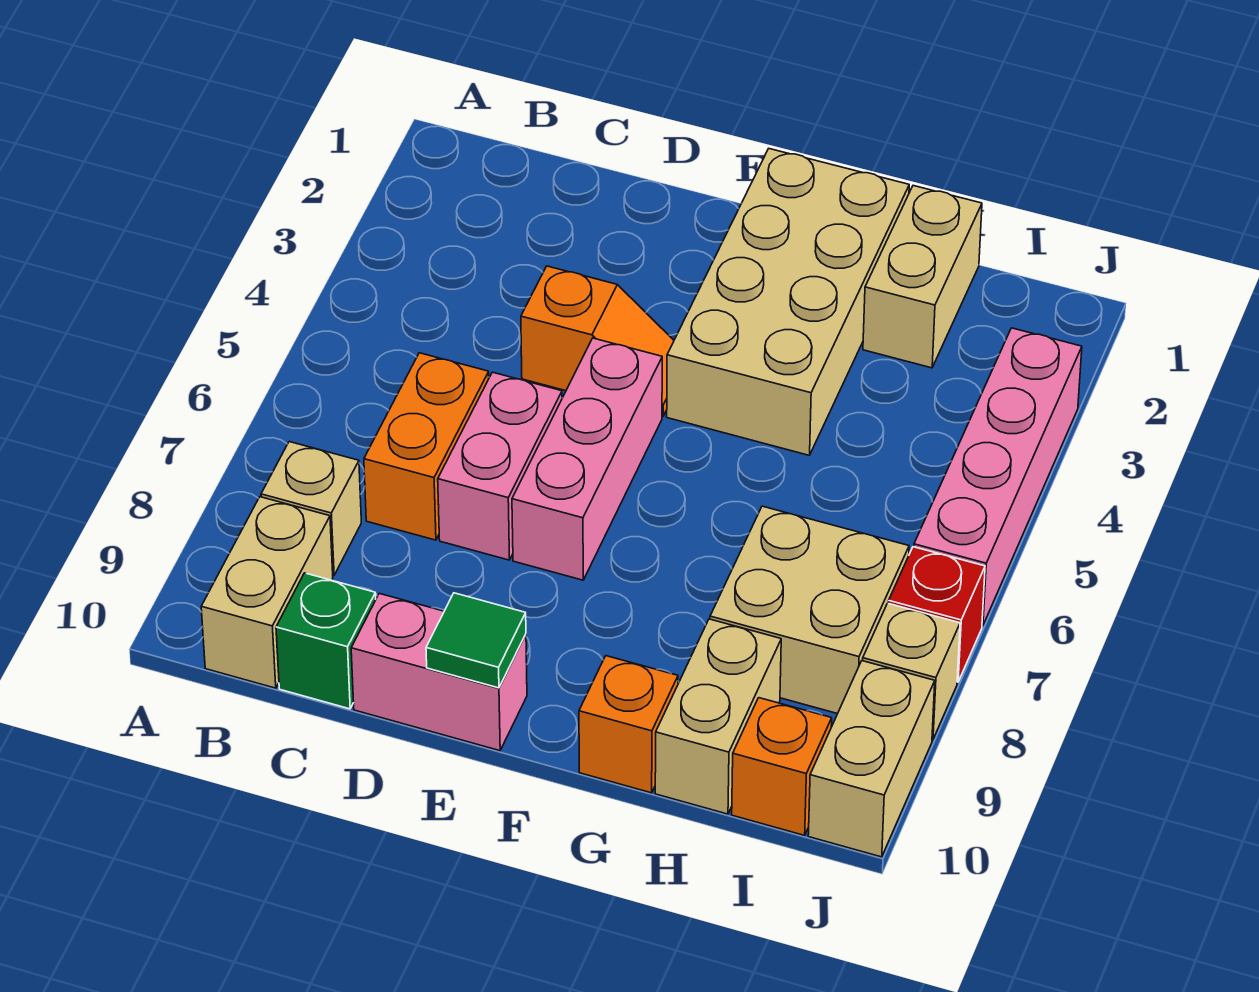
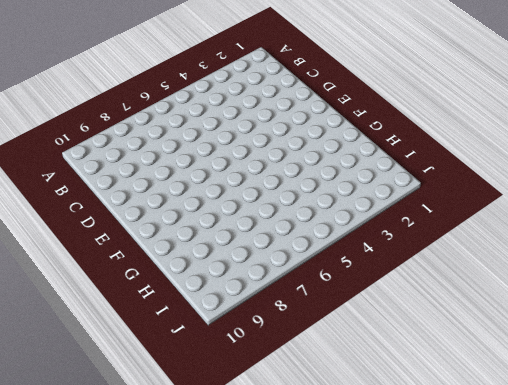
none -> tan brick B8 level 1
none -> tan brick B9:B10 level 1
none -> orange brick C6:C7 level 1

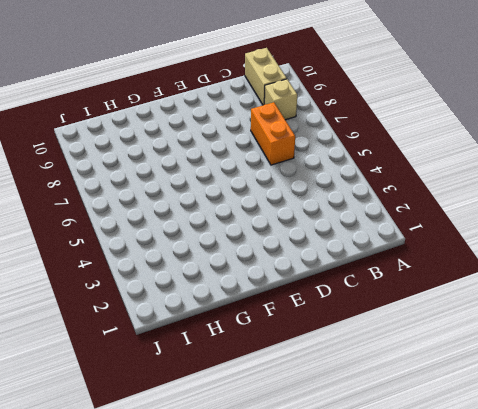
none -> green brick C10 level 1
none -> orange slope D4:E4 level 1 top D
none -> pink brick D6:D7 level 1

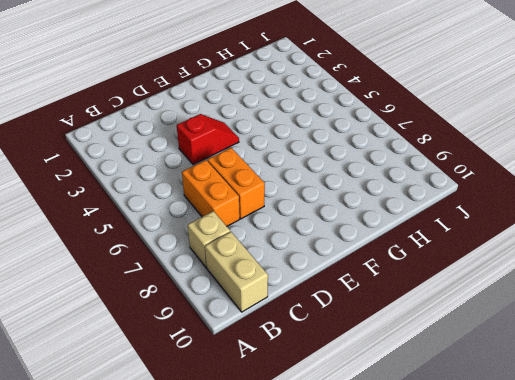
red slope D4:E4 level 1 top D -> orange slope D4:E4 level 1 top D
orange brick D6:D7 level 1 -> pink brick D6:D7 level 1
none -> green brick C10 level 1
none -> pink brick D10:E10 level 1
none -> pink brick E5:E7 level 1

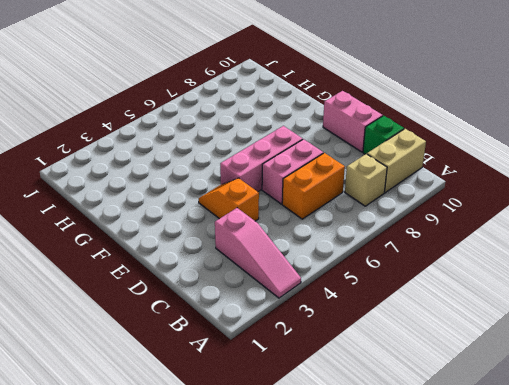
pink slope A3:C3 level 1 top C -> none
none -> tan brick F1:G4 level 1
none -> orange brick G10 level 1
none -> tan brick H1:H2 level 1

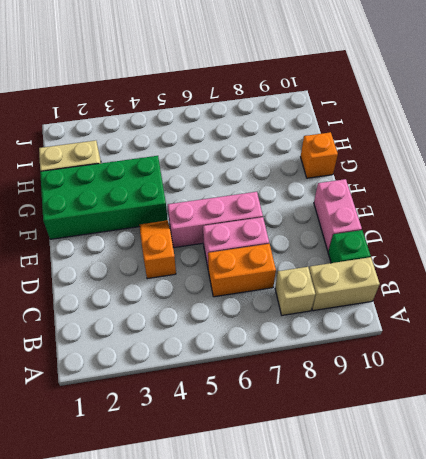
green brick F1:G4 level 1 -> tan brick F1:G4 level 1
none -> tan brick H7:I8 level 1
none -> tan brick H9:H10 level 1
none -> orange brick I10 level 1

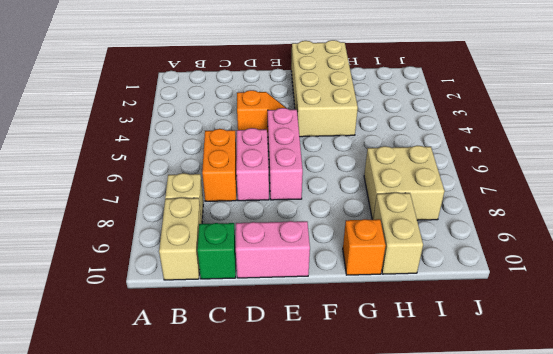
none -> tan brick H1:H2 level 1
none -> orange brick I10 level 1
none -> pink brick J3:J6 level 1

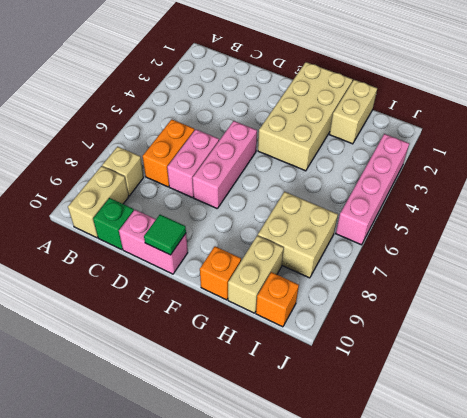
none -> orange slope D4:E4 level 1 top D
none -> red brick J7 level 1
none -> tan brick J8 level 1

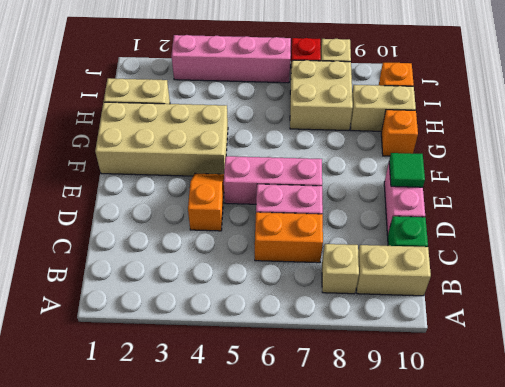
none -> tan brick J9:J10 level 1

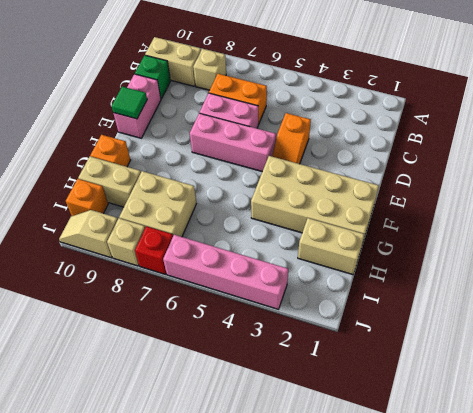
tan slope J9:J10 level 1 top 9 -> tan brick J9:J10 level 1

